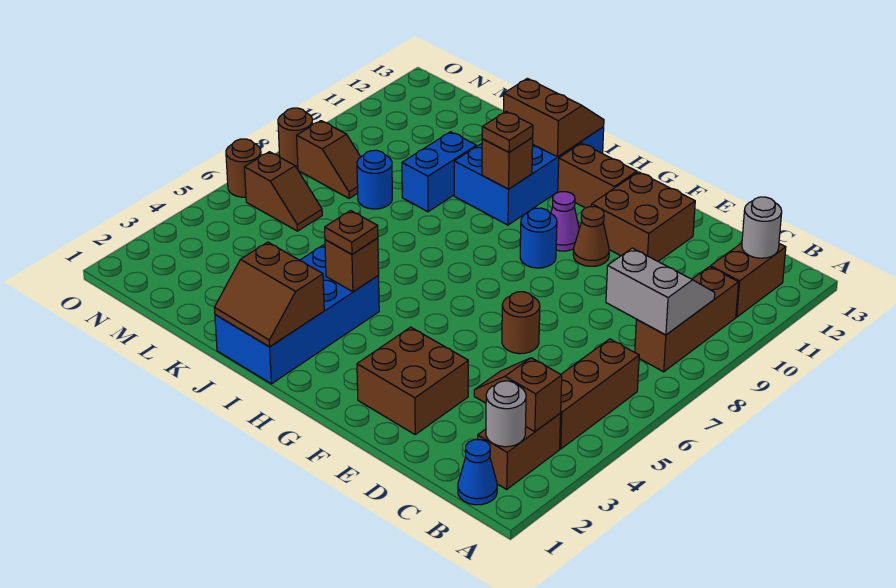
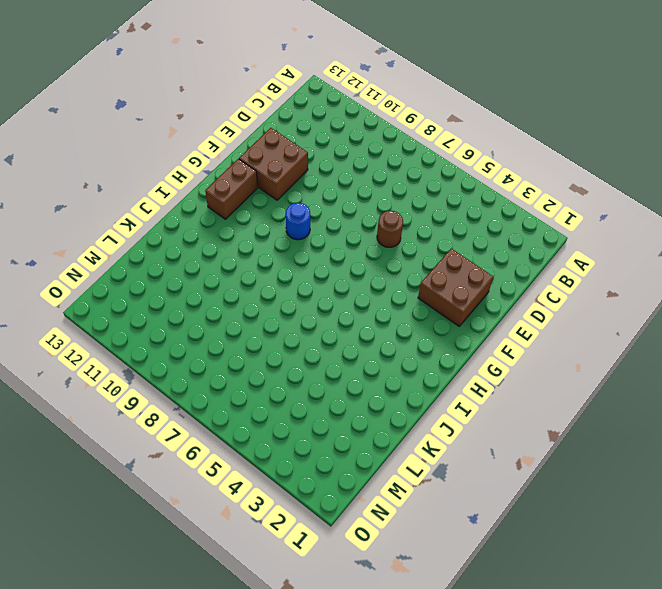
none -> blue cone B1 level 1
none -> brown brick B2:B3 level 1
none -> brown brick B4:B6 level 1
none -> brown brick B8:B10 level 1

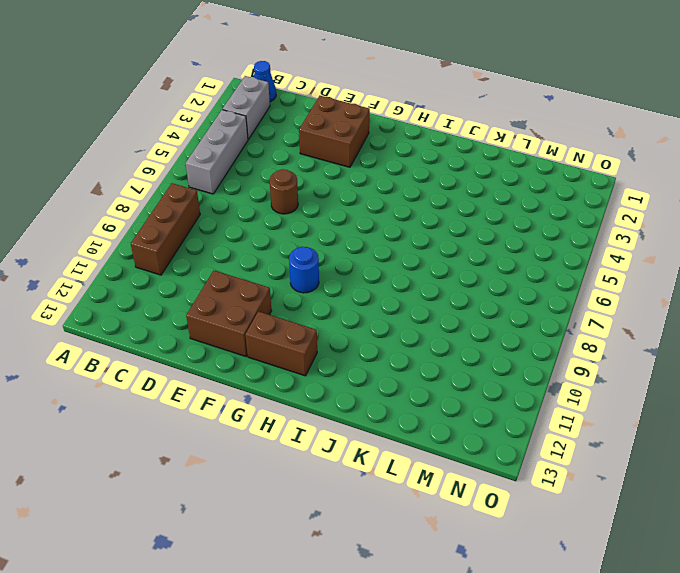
grey brick B2:B3 level 1 -> brown brick B2:B3 level 1
grey brick B4:B6 level 1 -> brown brick B4:B6 level 1
none -> brown brick B11:B12 level 1
none -> brown cone F10 level 1
none -> purple cone G10 level 1
none -> blue brick I1:J4 level 1

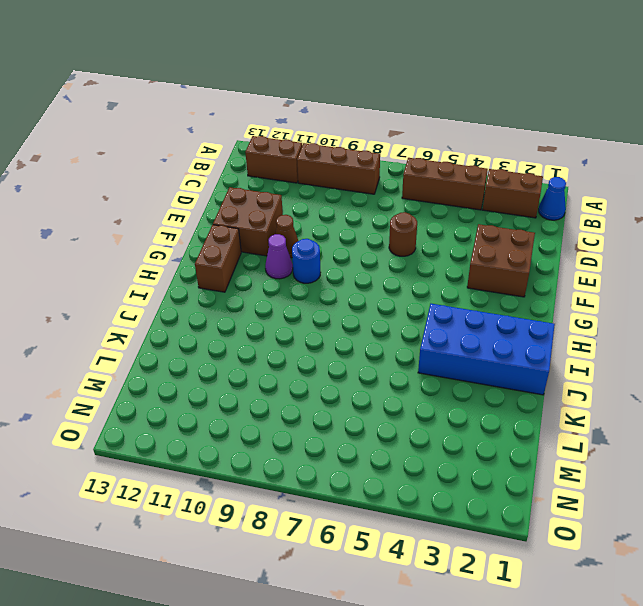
none -> blue brick I10:J13 level 1
none -> blue brick K9:K10 level 1
none -> blue round brick L8 level 1
none -> brown slope M6:N6 level 1 top N

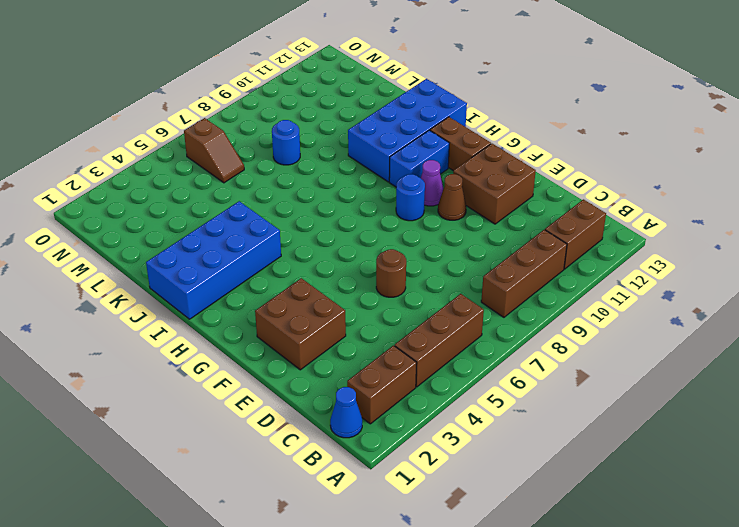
blue brick H10:H11 level 1 -> blue brick K9:K10 level 1
none -> brown slope M8:N8 level 1 top N
none -> brown round brick O6 level 1
none -> brown round brick O8 level 1
none -> grey round brick B2 level 2

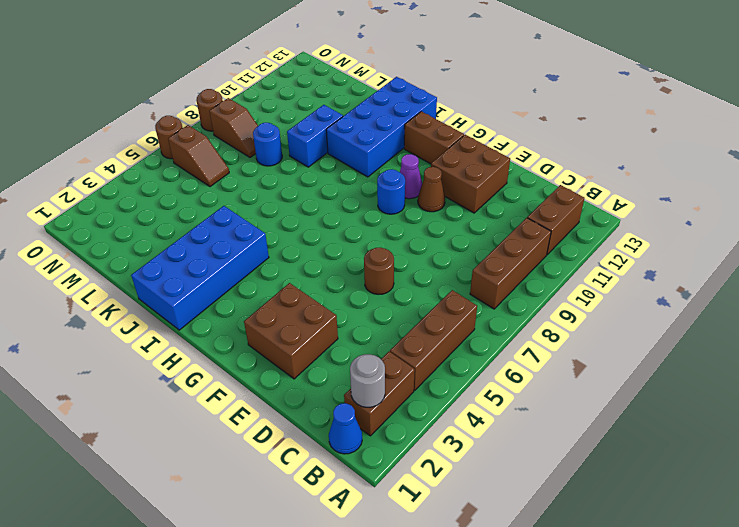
none -> brown slope B3:C3 level 2 top B
none -> grey slope B8:C9 level 2 top 8
none -> grey round brick B12 level 2
none -> brown slope I1:J2 level 2 top 2

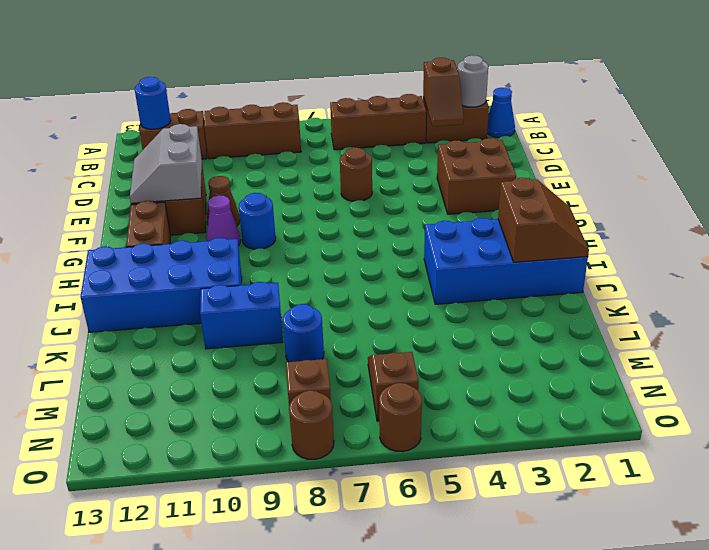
blue round brick B12 level 2 -> grey round brick B12 level 2
grey slope E11:F12 level 2 top 11 -> grey slope B8:C9 level 2 top 8
none -> brown brick I4 level 2
none -> brown brick I10 level 2
none -> brown slope I12:J13 level 2 top 12
none -> brown plate I4 level 3

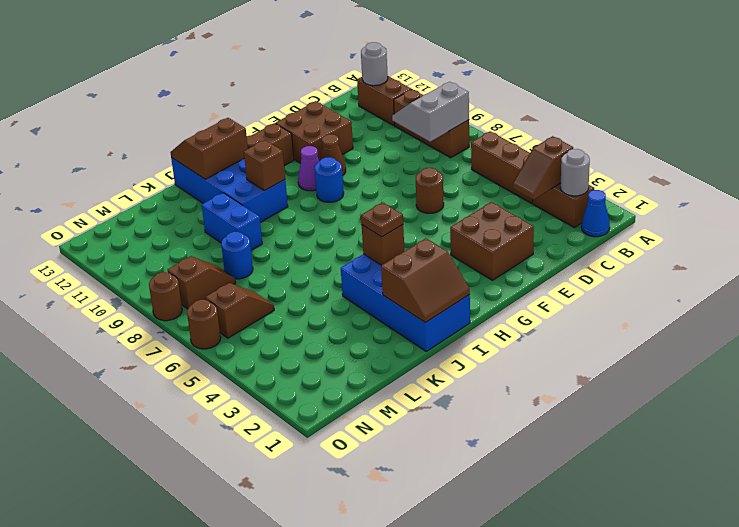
none -> brown plate I10 level 3

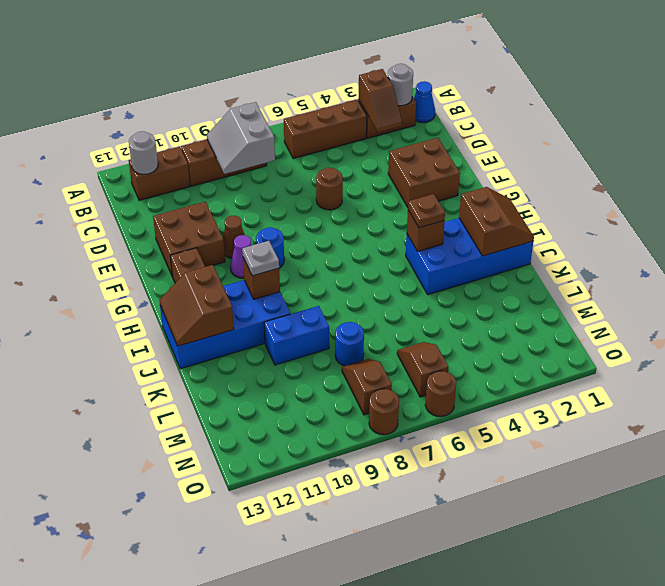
grey plate I10 level 3 -> brown plate I10 level 3

